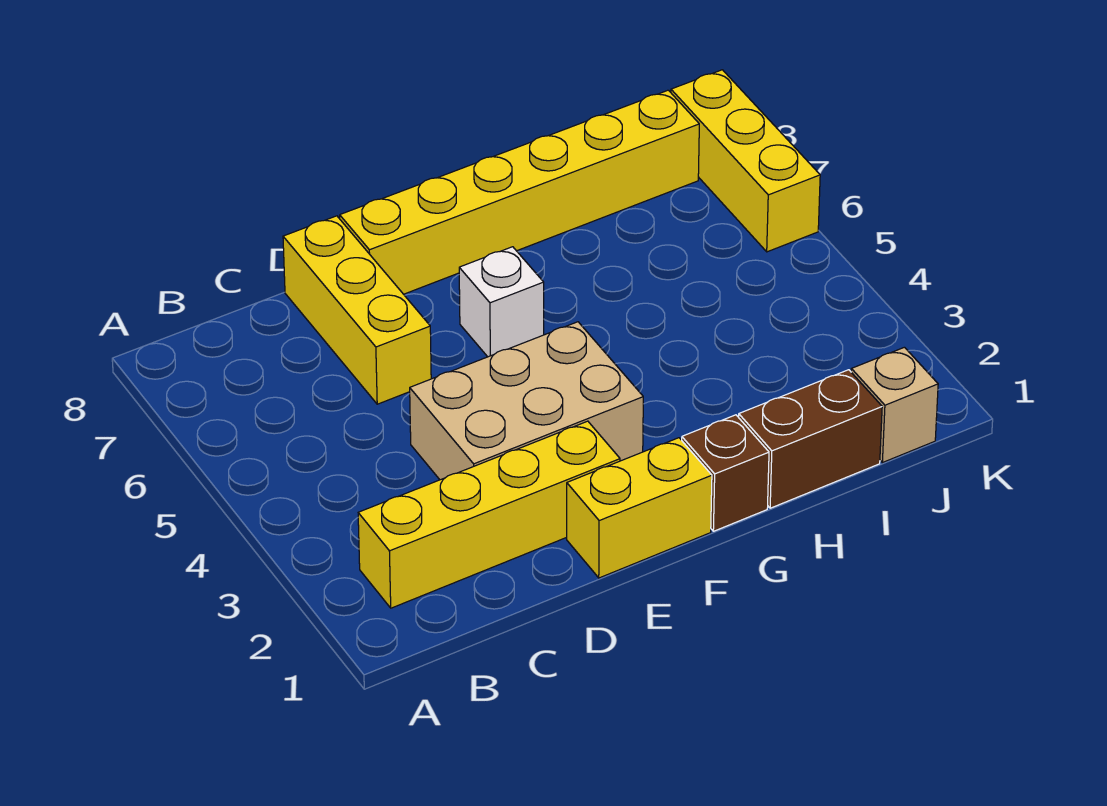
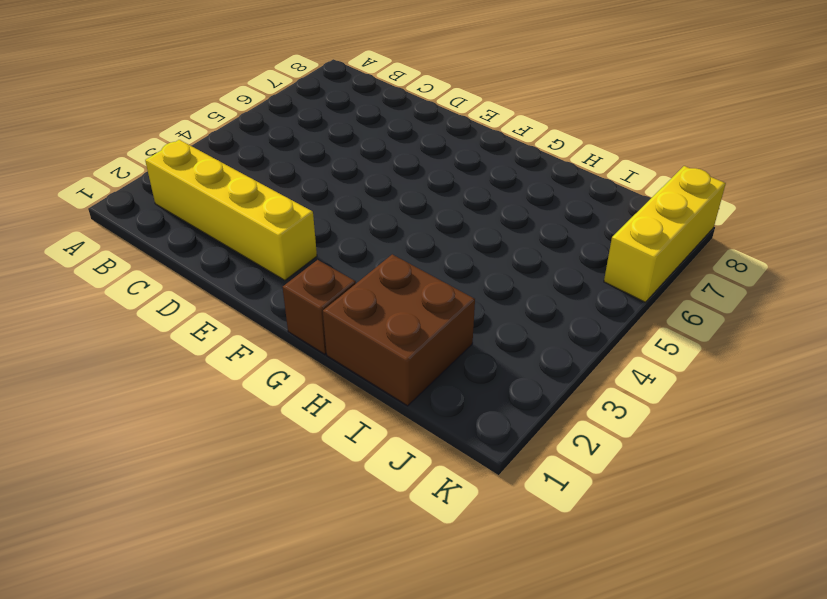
brown brick H1:I2 level 1 -> brown brick H1:I1 level 1
none -> tan brick D3:F4 level 1
none -> yellow brick D6:D8 level 1

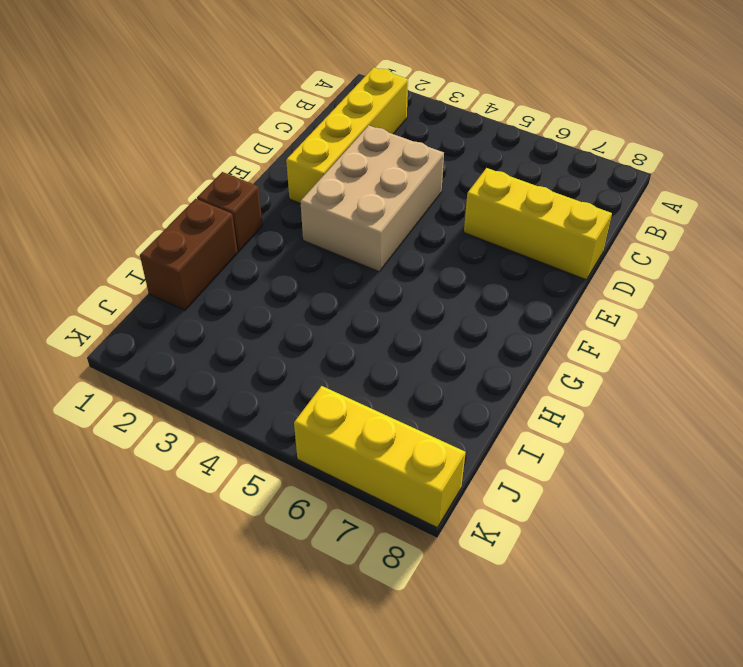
none -> yellow brick E1:F1 level 1
none -> yellow brick E8:J8 level 1

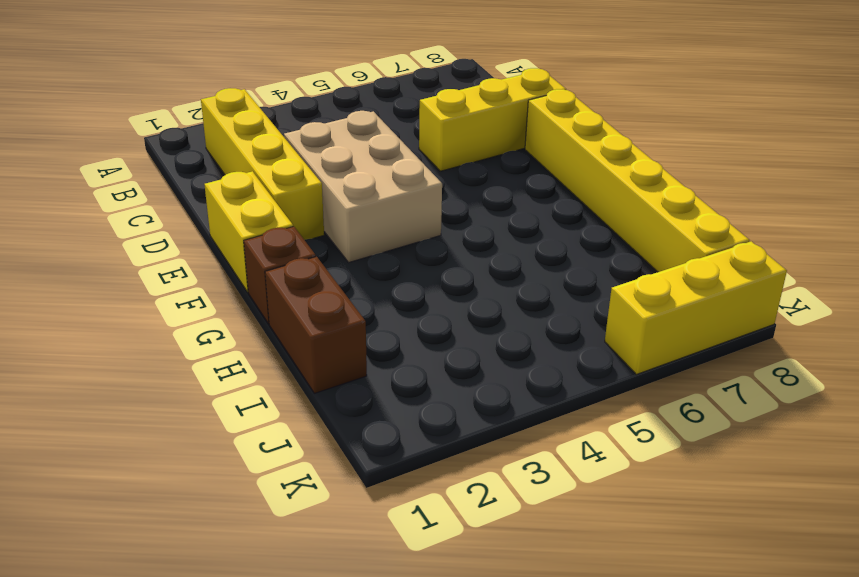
none -> white brick F6 level 1
none -> tan brick J1 level 1

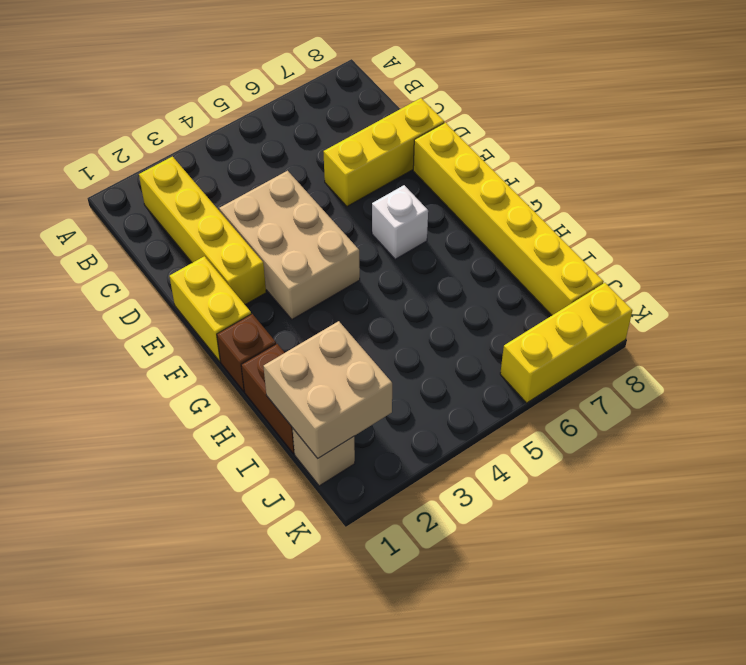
tan brick I1:J2 level 2 -> none

